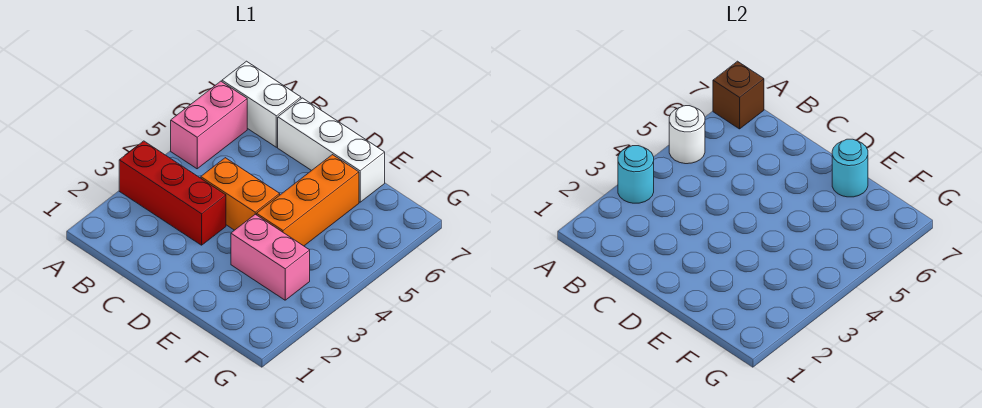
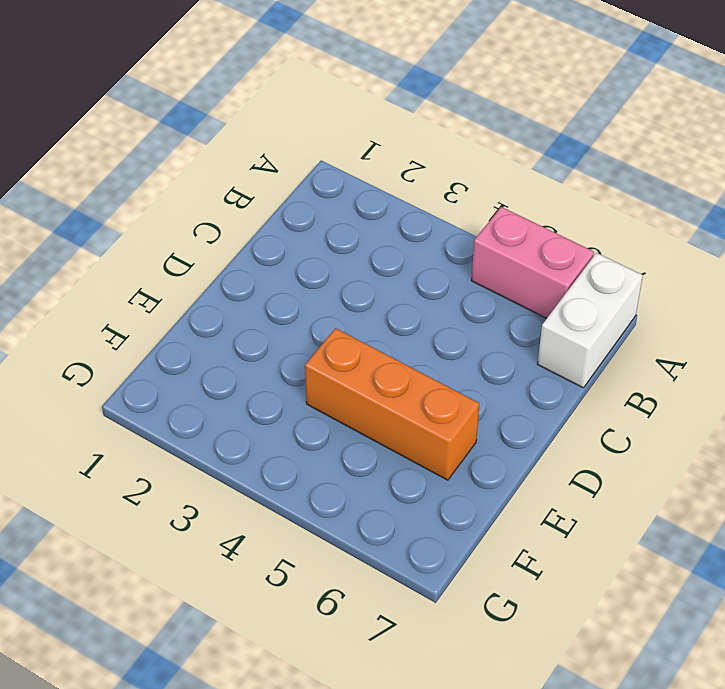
none -> red brick A3:C3 level 1
none -> orange brick C4:D4 level 1

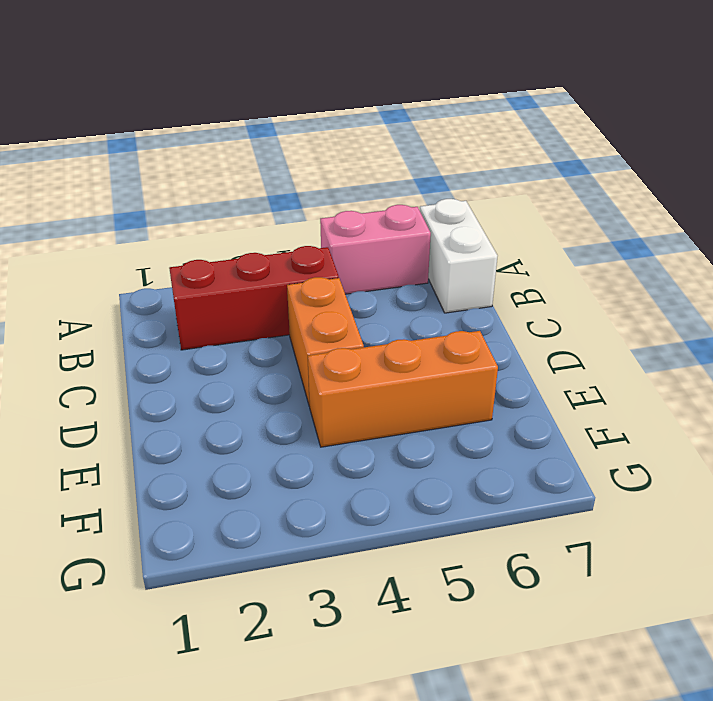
red brick B2:B4 level 1 -> red brick A3:C3 level 1
none -> white brick C7:E7 level 1
none -> pink brick E3:F3 level 1

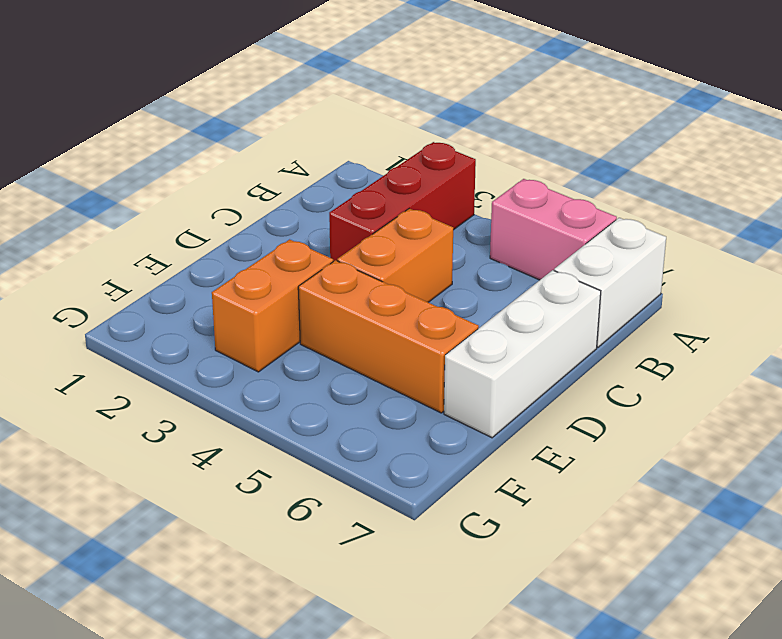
orange brick E3:F3 level 1 -> pink brick E3:F3 level 1
none -> cyan round brick A3 level 2
none -> white round brick A5 level 2

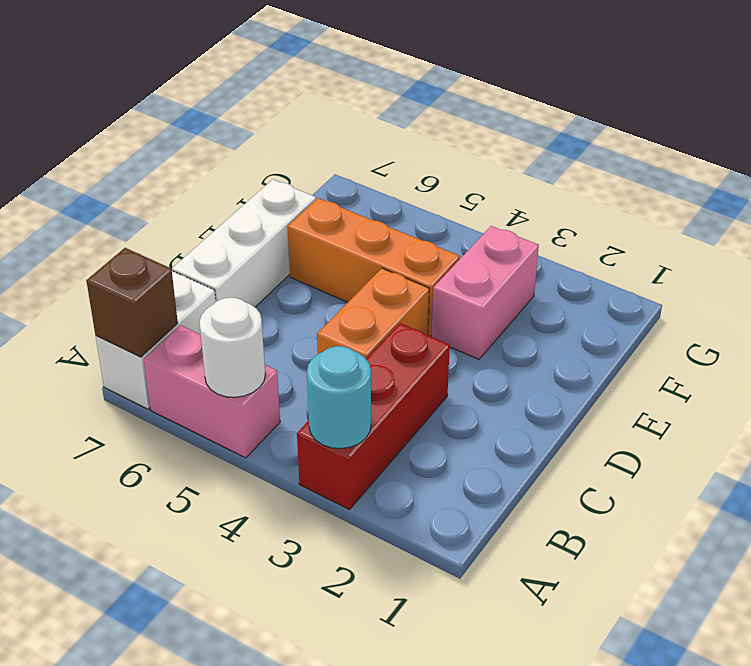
none -> cyan round brick E7 level 2

